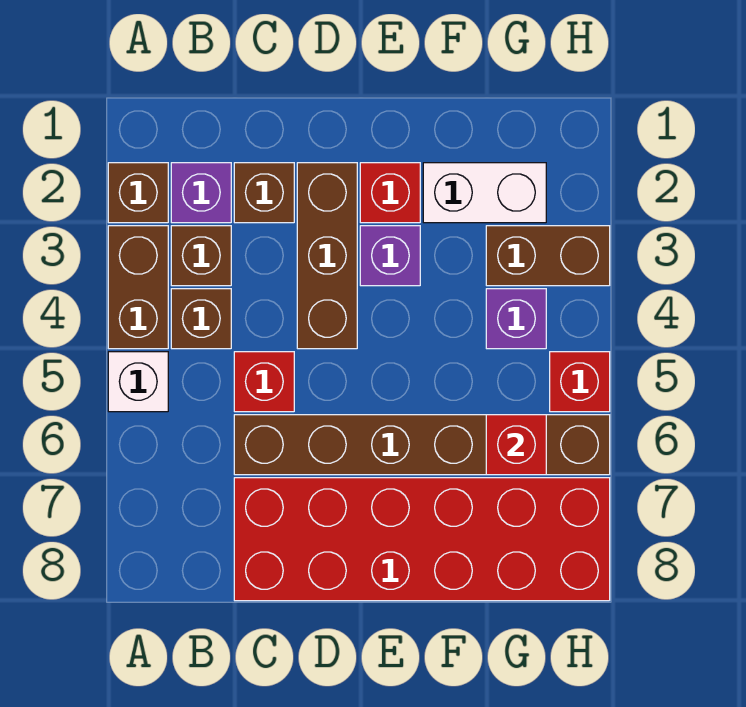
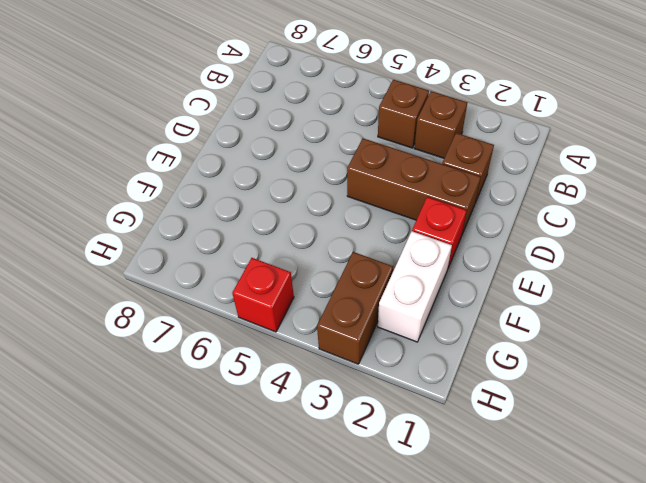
none -> brown brick A2 level 1
none -> brown brick A3:A4 level 1
none -> white brick A5 level 1

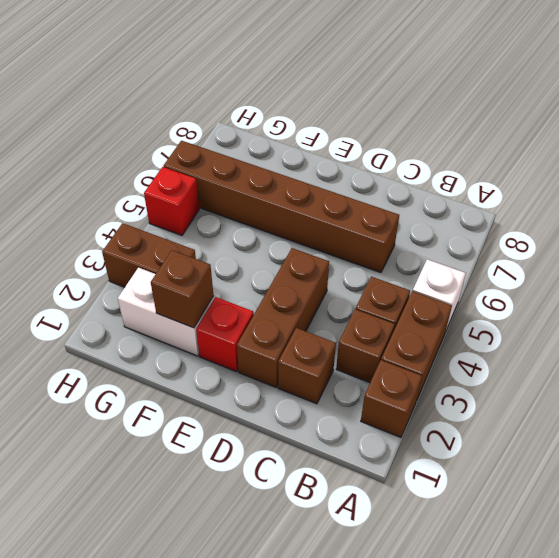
brown brick F2 level 2 -> none
none -> purple brick B2 level 1
none -> red brick C5 level 1
none -> red brick C7:H8 level 1

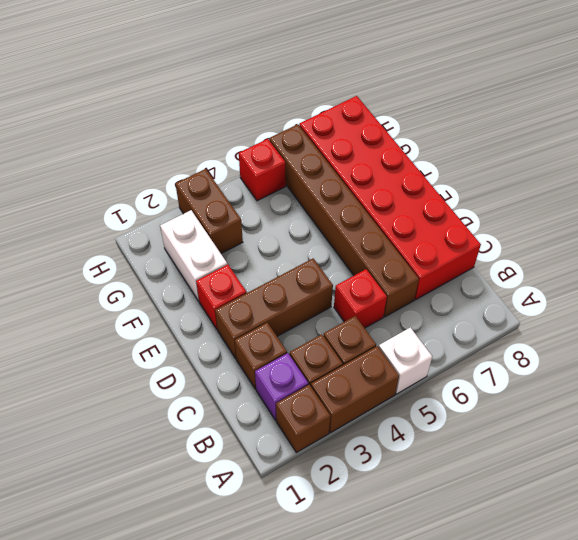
none -> purple brick E3 level 1
none -> purple brick G4 level 1
none -> red brick G6 level 2

